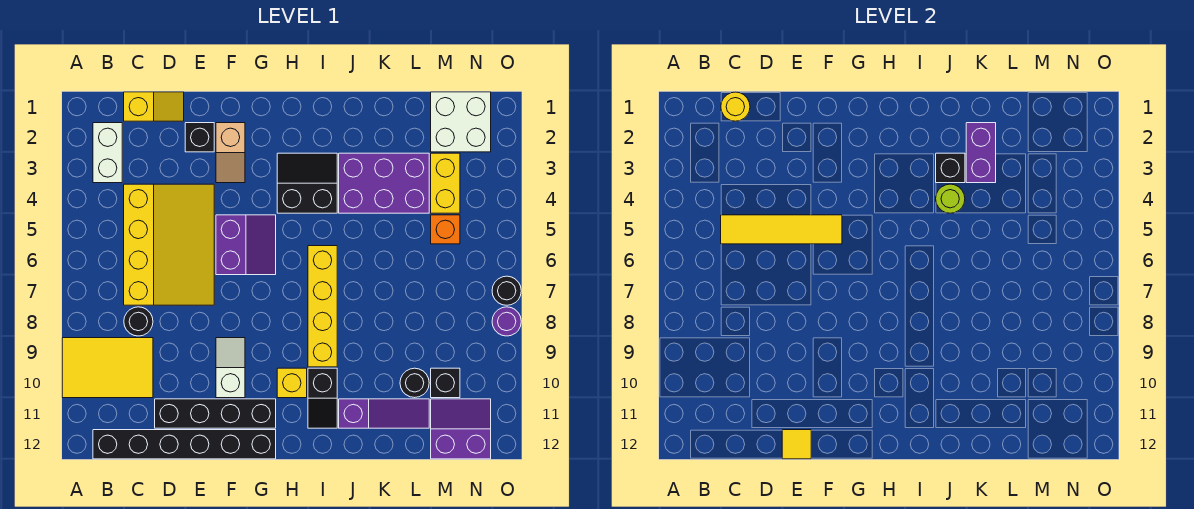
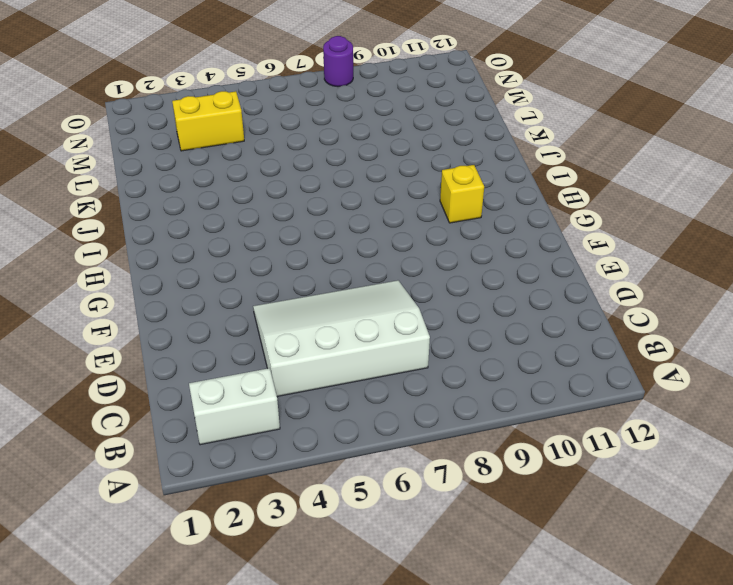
white slope C4:E7 level 1 top C -> yellow slope C4:E7 level 1 top C
none -> yellow tile A9:C10 level 1
none -> black brick B12:G12 level 1
none -> yellow slope C1:D1 level 1 top C
none -> black round brick C8 level 1

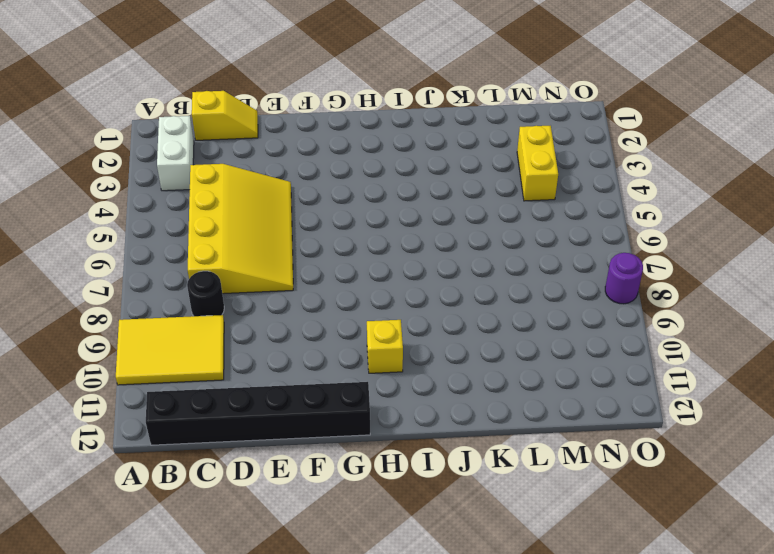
none -> black brick D11:G11 level 1
none -> black brick E2 level 1
none -> tan slope F2:F3 level 1 top 2
none -> purple slope F5:G6 level 1 top F

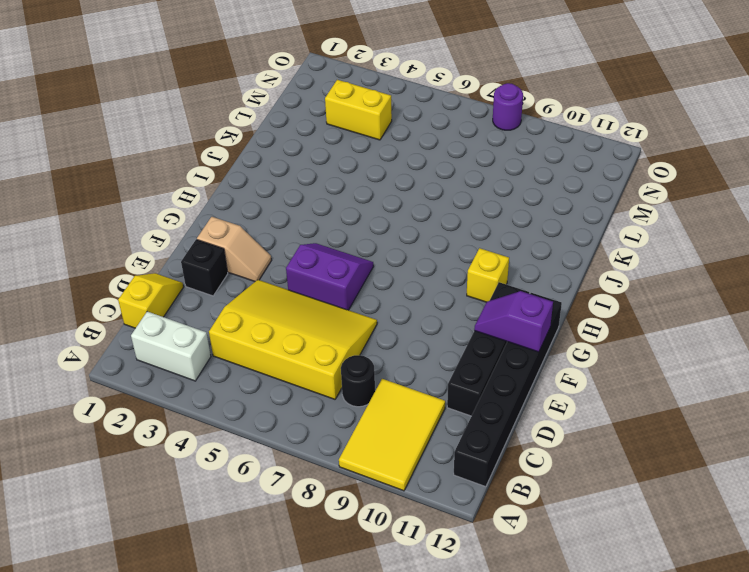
purple slope F11:F12 level 2 top 12 -> none
none -> white slope F9:F10 level 1 top 10
none -> black slope H3:I4 level 1 top 4
none -> yellow brick I6:I9 level 1
none -> black slope I10:I11 level 1 top 10

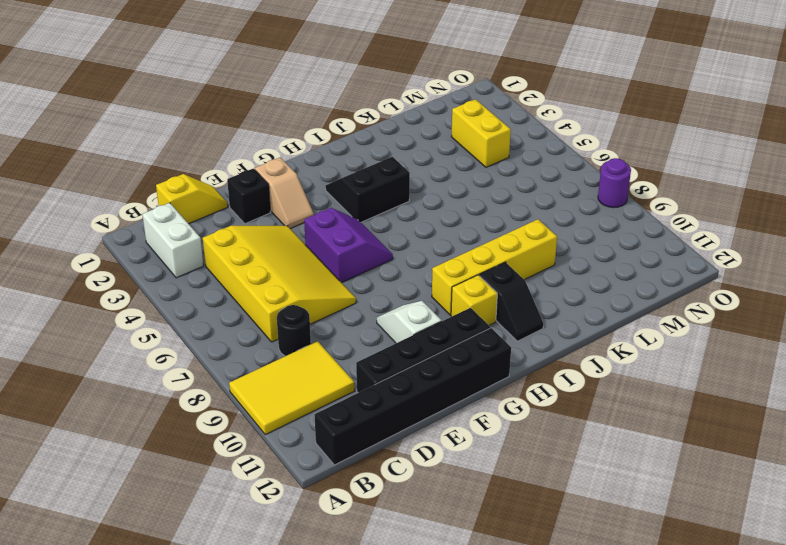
yellow brick H9:K9 level 1 -> yellow brick I6:I9 level 1
none -> purple brick J3:L4 level 1
none -> purple slope J11:L11 level 1 top J
none -> black round brick L10 level 1
none -> white brick M1:N2 level 1

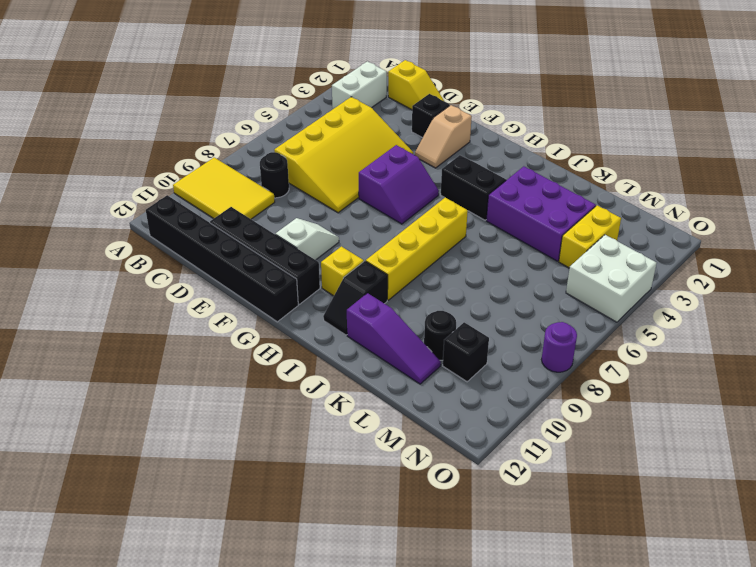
white brick N4:O5 level 1 -> white brick M1:N2 level 1
none -> orange brick M5 level 1
none -> purple slope M11:N12 level 1 top 12
none -> black round brick O7 level 1
none -> yellow round brick C1 level 2

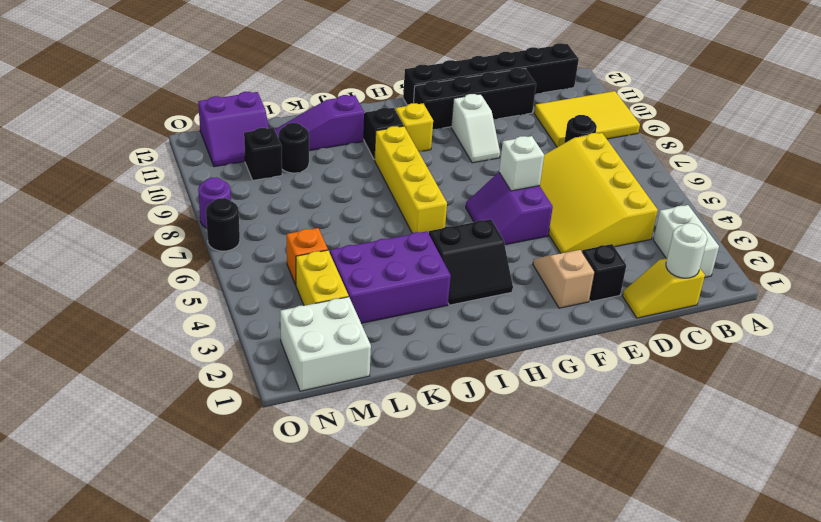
white round brick C1 level 2 -> yellow round brick C1 level 2
white brick F6 level 2 -> none
none -> yellow tile C5:F5 level 2
none -> yellow tile E12 level 2
none -> black brick J3 level 2
none -> lime round brick J4 level 2

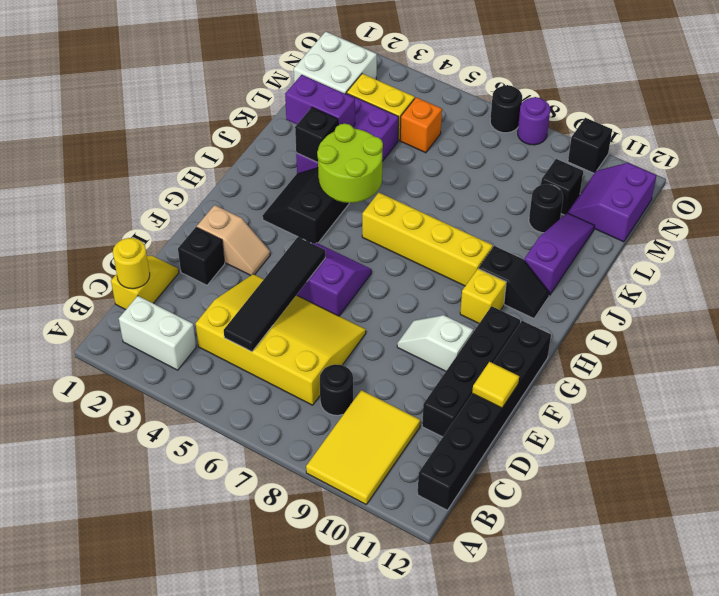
black tile C5:F5 level 2 -> yellow tile C5:F5 level 2
lime round brick I4:J5 level 2 -> lime round brick J4 level 2
black brick O10 level 1 -> none

